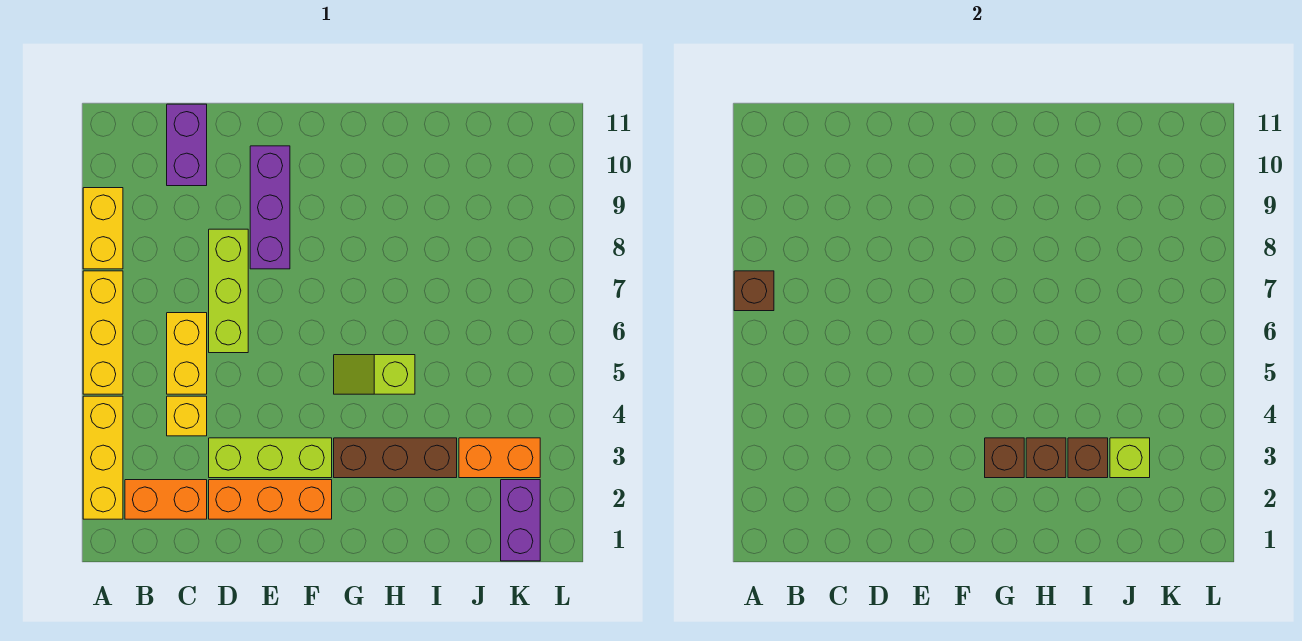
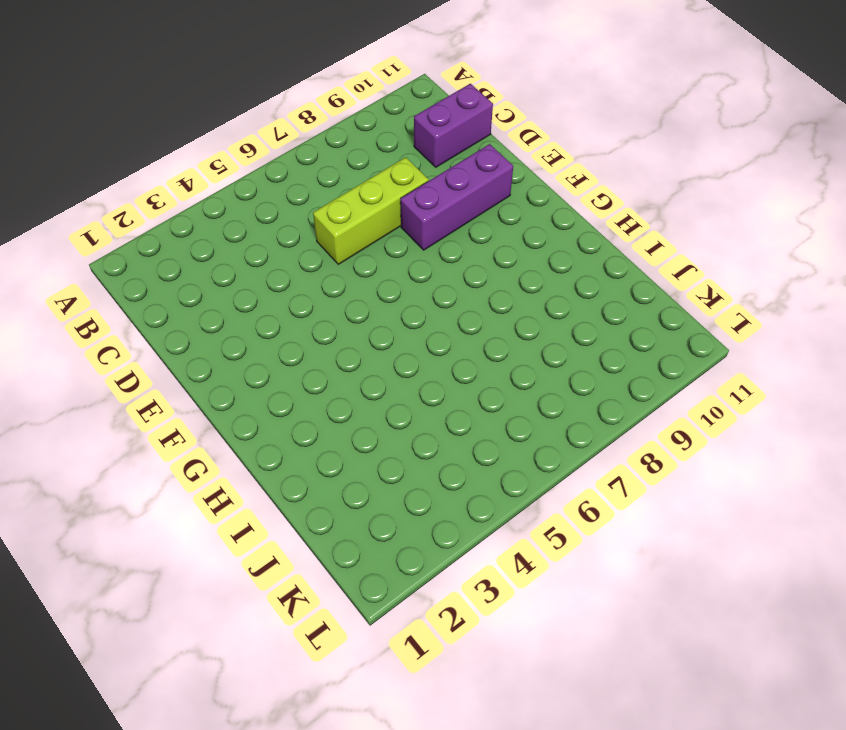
none -> yellow brick A2:A4 level 1
none -> yellow brick A5:A7 level 1
none -> yellow brick A8:A9 level 1

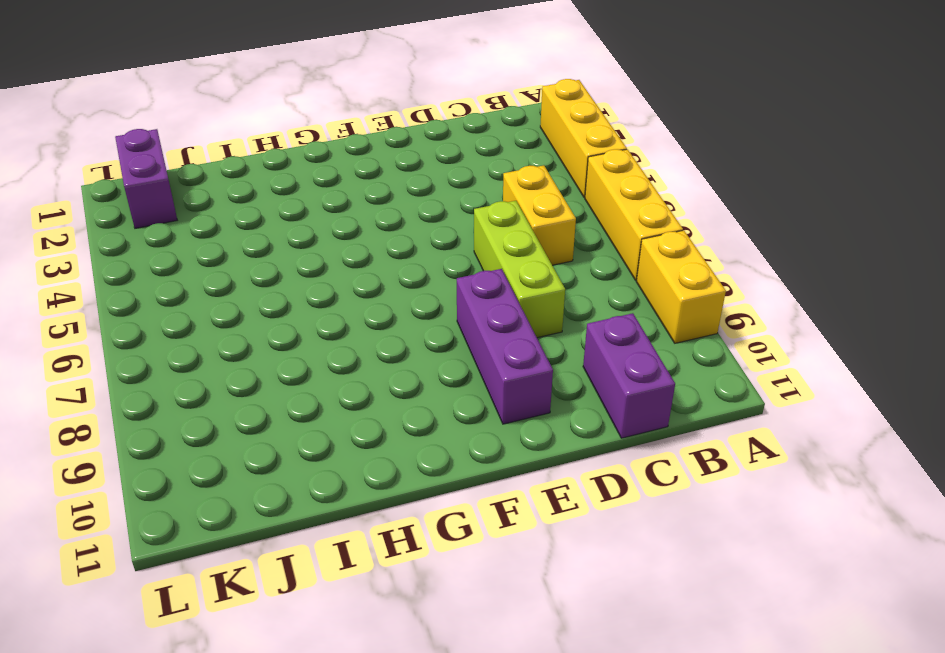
none -> orange brick B2:C2 level 1
none -> yellow brick C4 level 1
none -> orange brick D2:F2 level 1

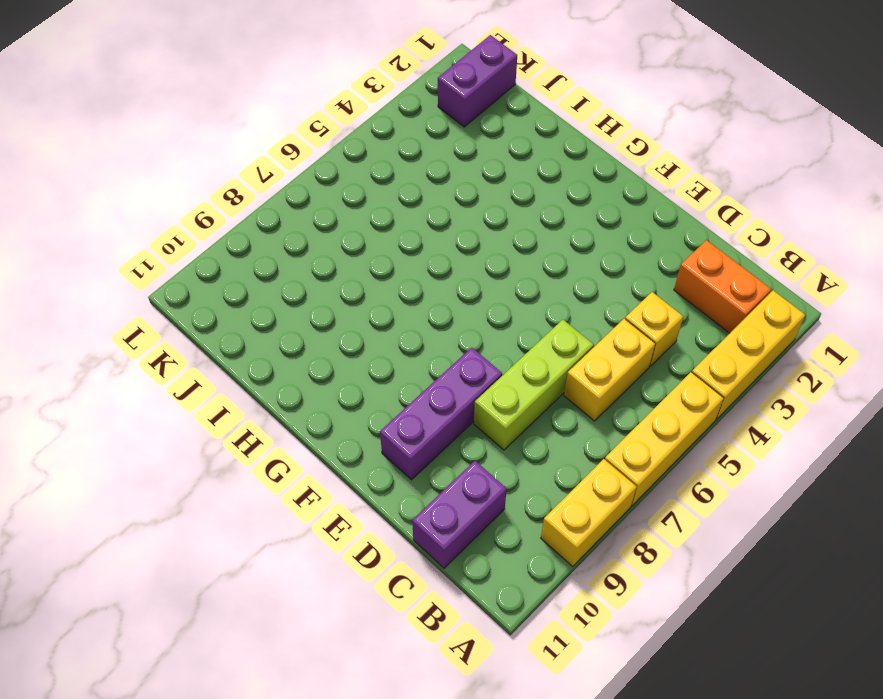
none -> orange brick D2:F2 level 1
none -> lime brick D3:F3 level 1
none -> brown brick G3:I3 level 1

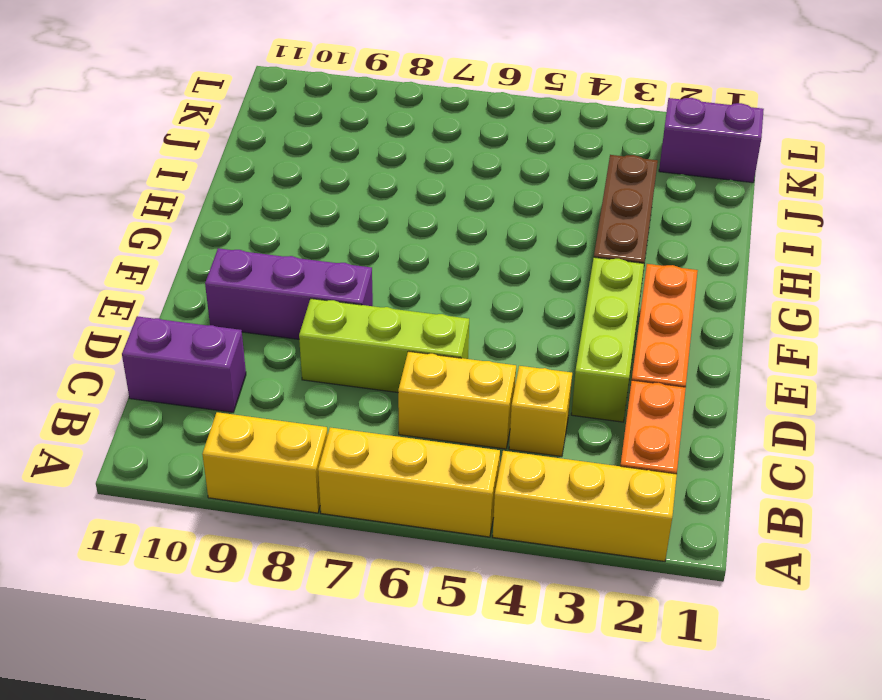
none -> lime slope G5:H5 level 1 top H
none -> orange brick J3:K3 level 1
none -> brown brick A7 level 2

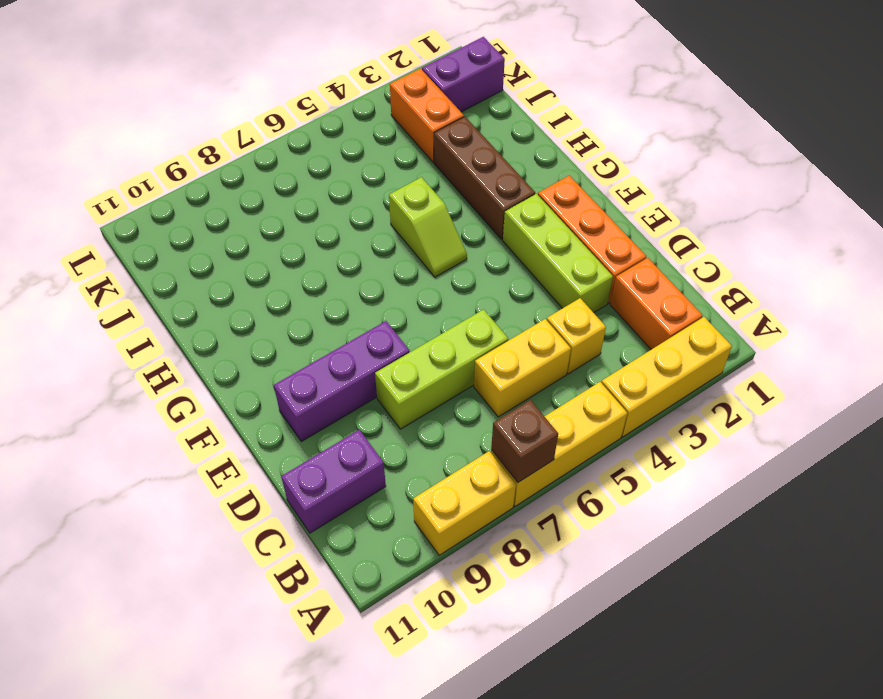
none -> brown brick G3 level 2
none -> brown brick H3 level 2
none -> brown brick I3 level 2

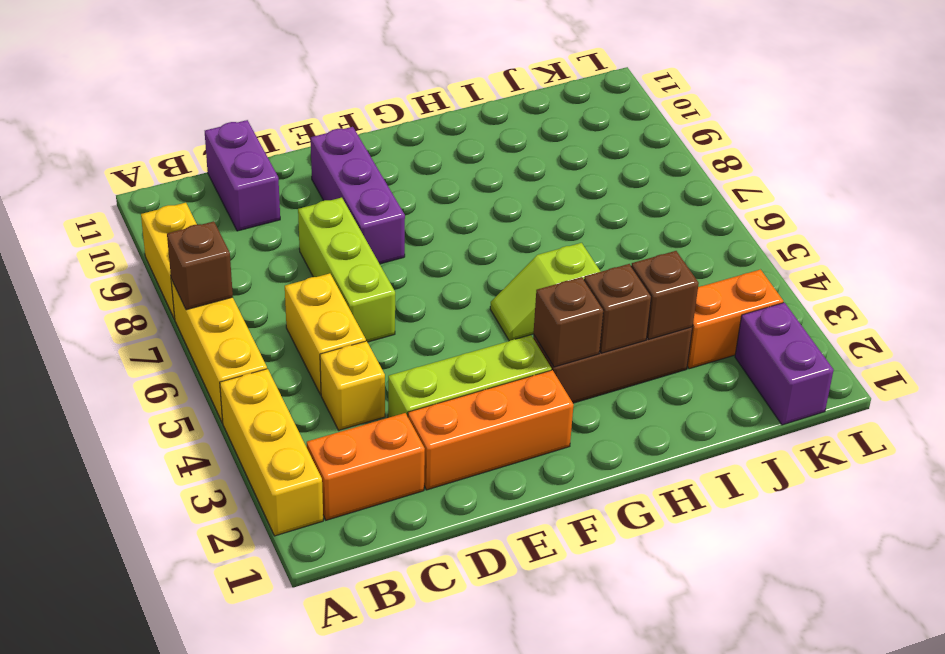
none -> lime brick J3 level 2

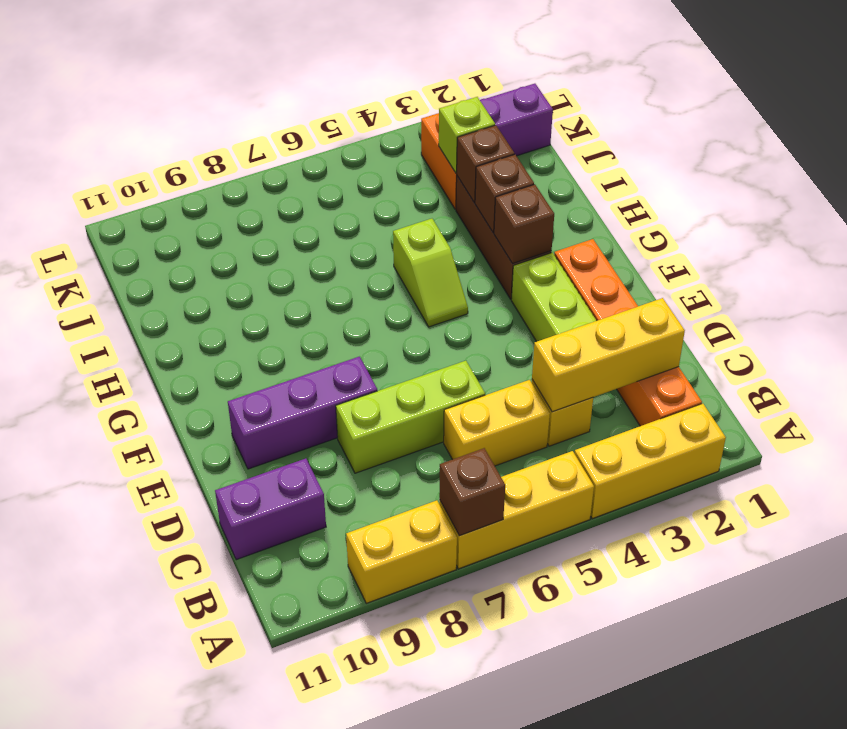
yellow brick C2:C4 level 2 -> none

